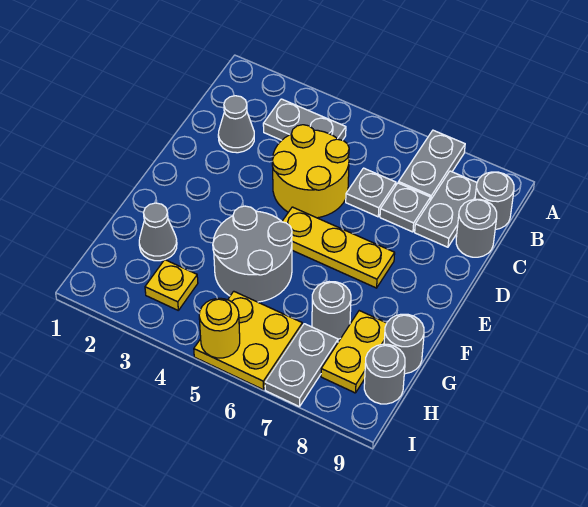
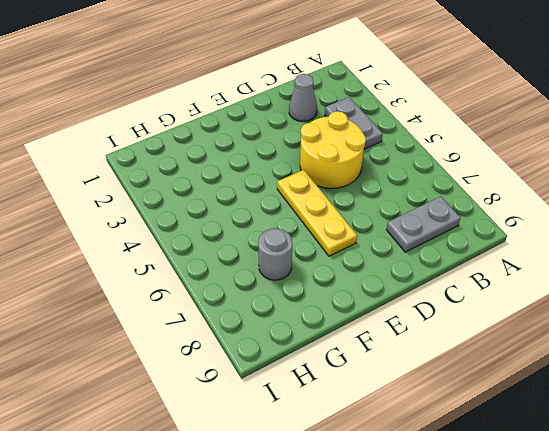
none -> grey plate A7:B7 level 1
none -> grey round brick B9 level 1
none -> grey plate C6 level 1

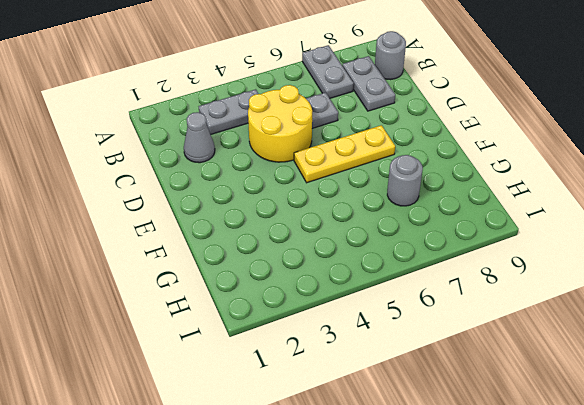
none -> grey plate C7 level 1
none -> grey round brick C9 level 1
none -> grey round brick F4:G5 level 1

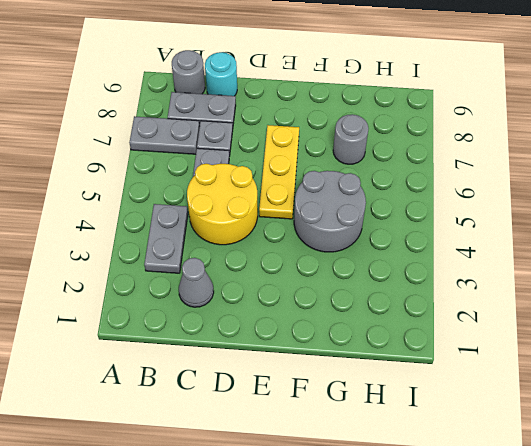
cyan round brick C9 level 1 -> grey round brick C9 level 1
none -> grey cone G2 level 1
none -> yellow plate G8:H8 level 1
none -> grey round brick G9 level 1

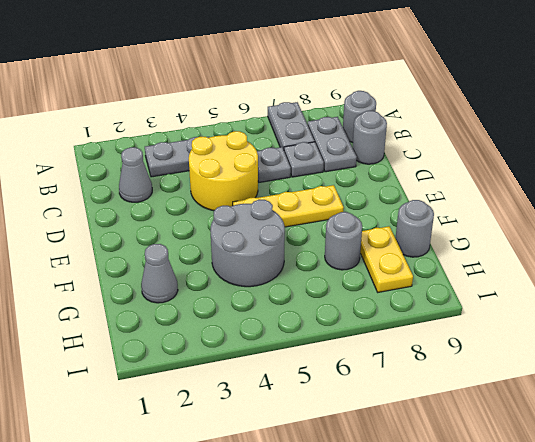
none -> yellow plate H3 level 1
none -> yellow plate H5:I6 level 1
none -> grey plate H7:I7 level 1

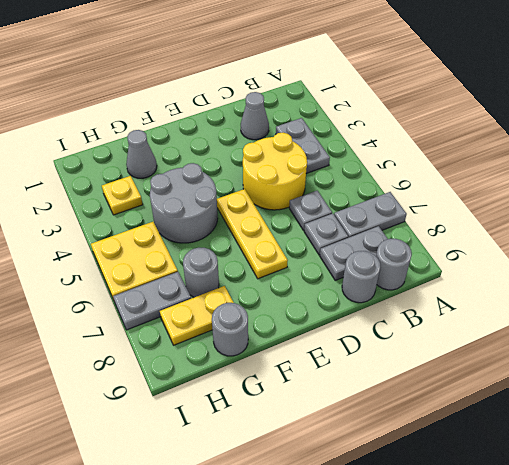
none -> grey round brick H9 level 1
none -> yellow round brick I5 level 2

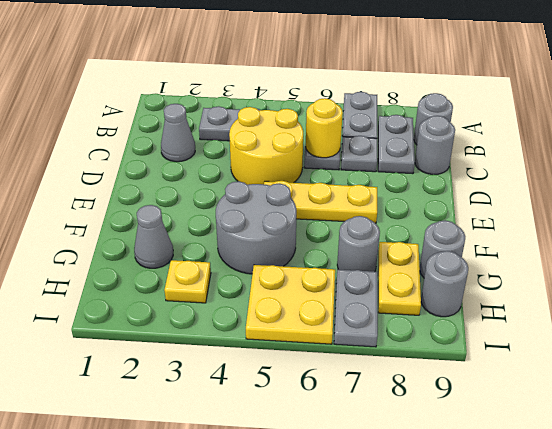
yellow round brick C6 level 2 -> yellow round brick I5 level 2

